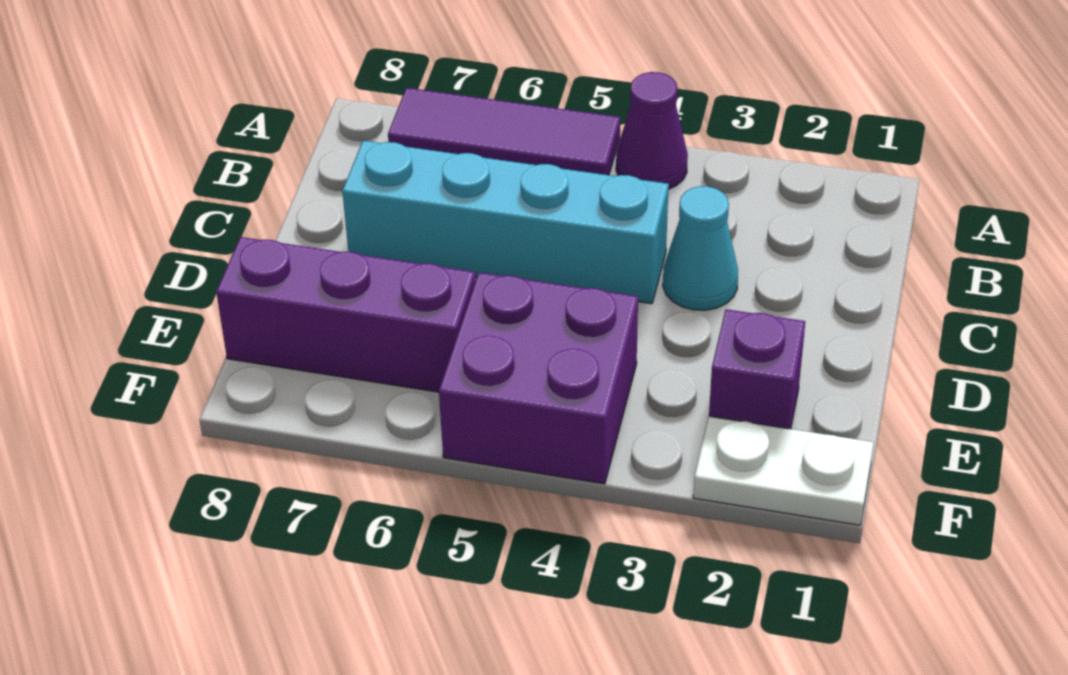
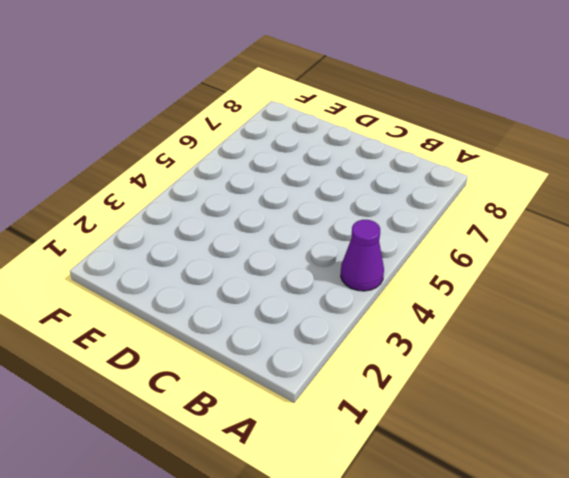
none -> purple tile A5:A7 level 1
none -> cyan cone C3 level 1

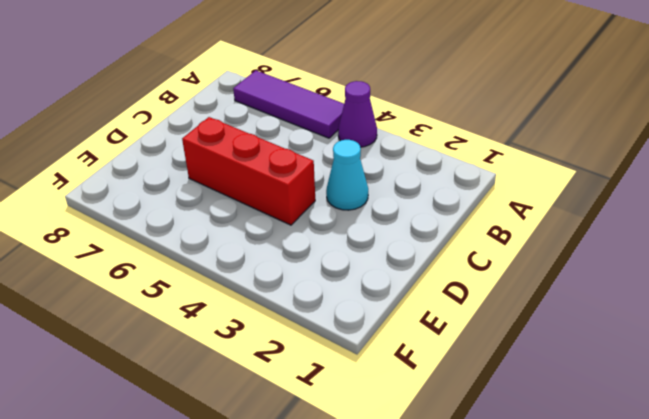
red brick D4:D6 level 1 -> none
none -> cyan brick C4:C7 level 1
none -> purple brick E2 level 1

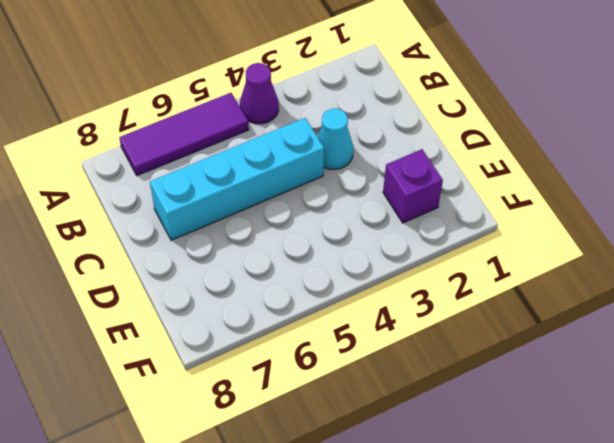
none -> purple brick E4:F5 level 1
none -> purple brick E6:E8 level 1

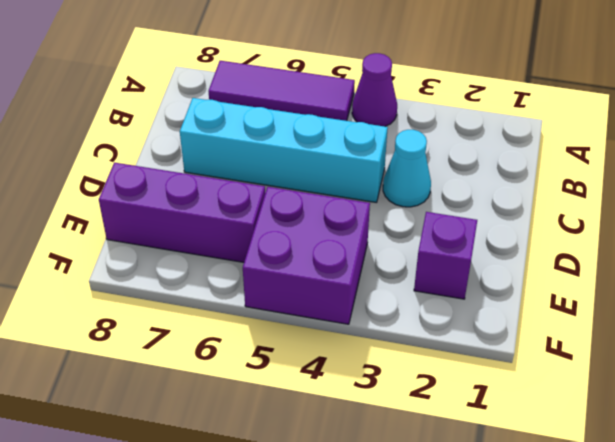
none -> white plate F1:F2 level 1

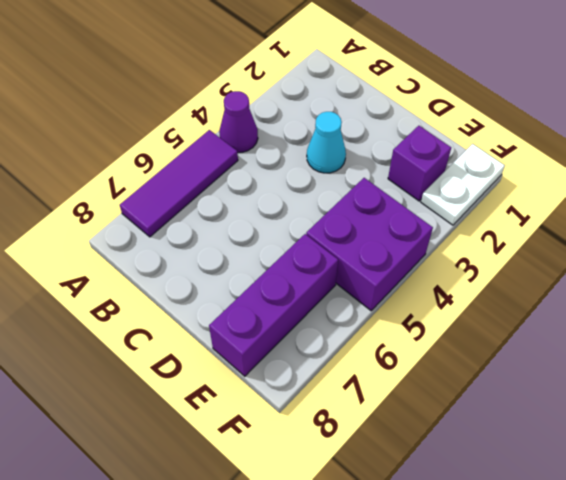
none -> cyan brick C4:C7 level 1

